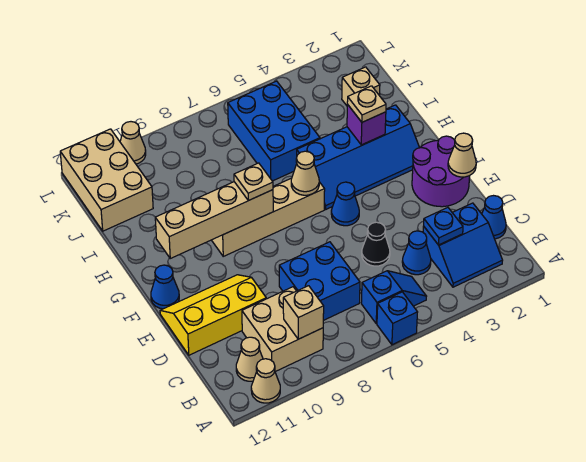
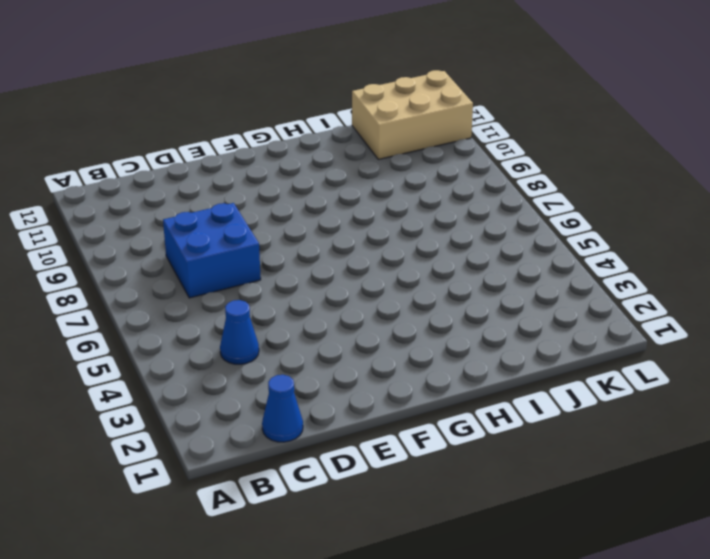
none -> blue brick A6 level 1
none -> tan cone A11 level 1
none -> blue slope B2:C3 level 1 top C

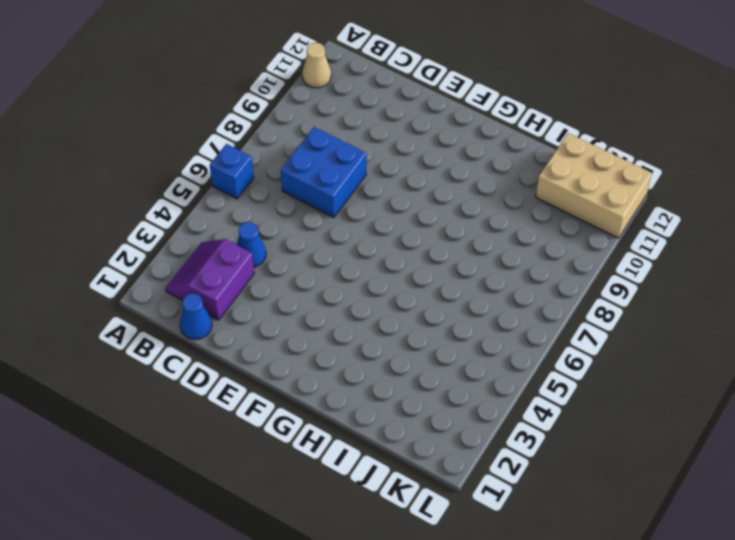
purple slope B2:C3 level 1 top C -> blue slope B2:C3 level 1 top C
none -> blue slope B5:B6 level 1 top 6
none -> tan brick B9:C10 level 1
none -> tan cone B11 level 1

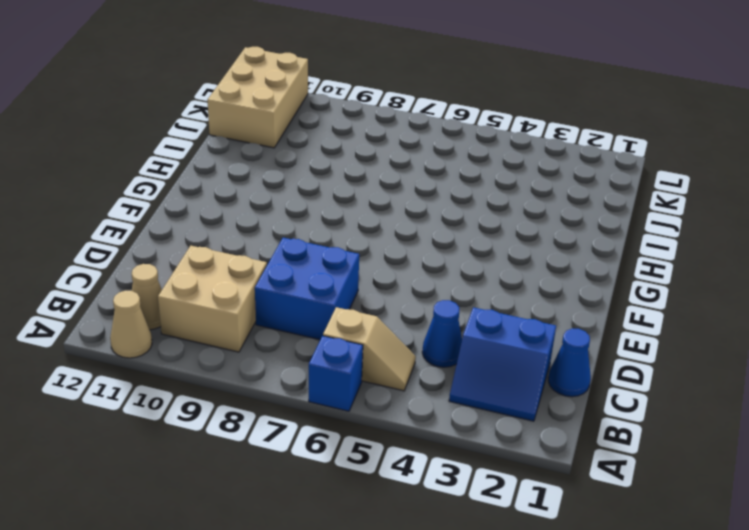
tan slope B5:B6 level 1 top 6 -> blue slope B5:B6 level 1 top 6
none -> black cone D5 level 1
none -> yellow slope D10:E12 level 1 top D
none -> purple round brick E1:F2 level 1

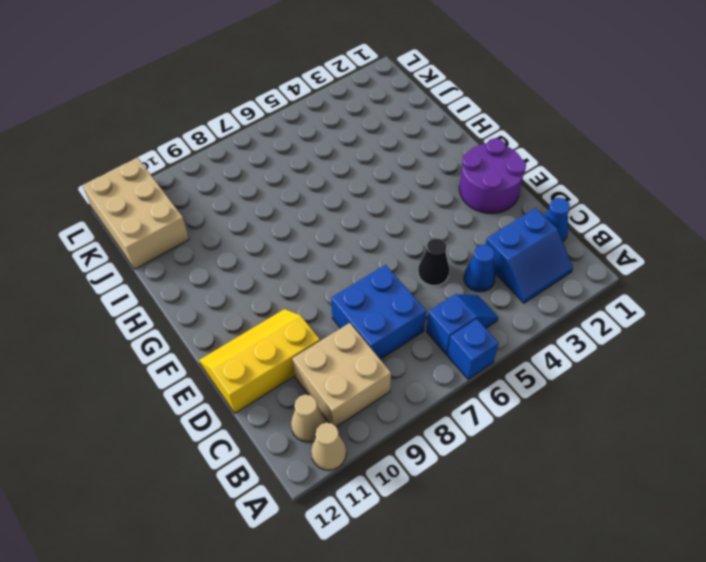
none -> blue cone F5 level 1
none -> blue cone F12 level 1
none -> blue slope G2:H5 level 1 top H

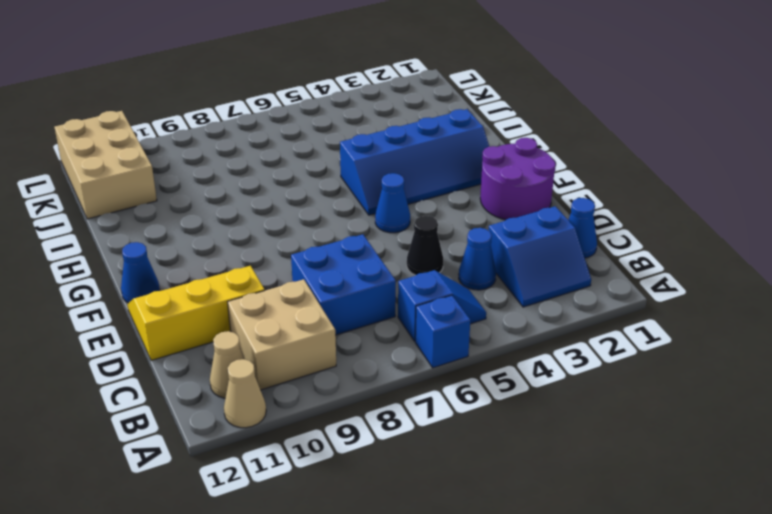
none -> tan brick G6:G9 level 1
none -> blue brick I5:K6 level 1
none -> tan brick J2 level 1

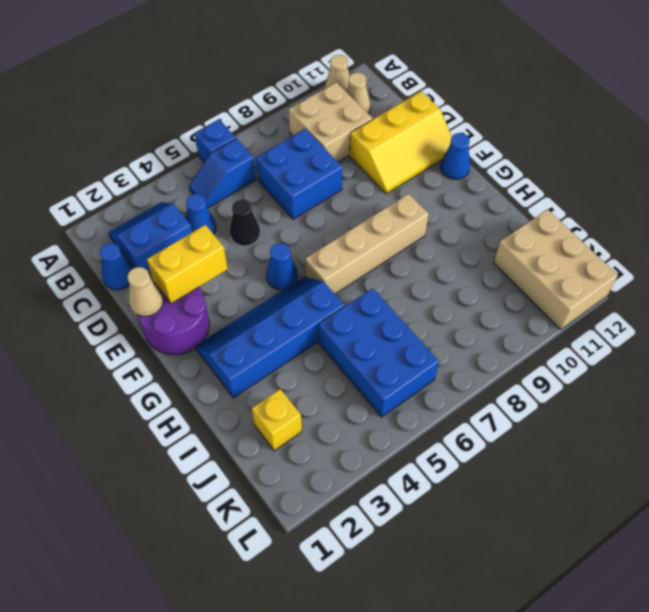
yellow brick E2:E3 level 2 -> none
yellow brick J2 level 1 -> tan brick J2 level 1
none -> tan cone L10 level 1
none -> tan brick B9 level 2
none -> blue plate C3 level 2

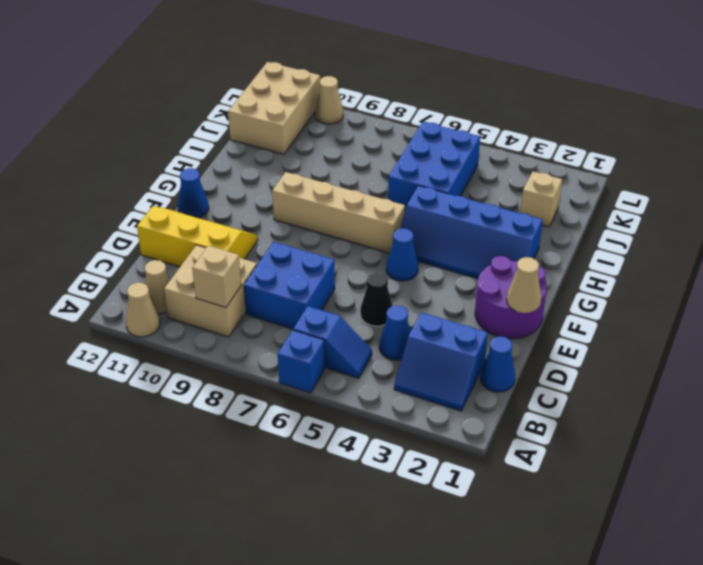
none -> blue plate C3 level 2
none -> tan cone G6 level 2
none -> tan brick G8:G11 level 2

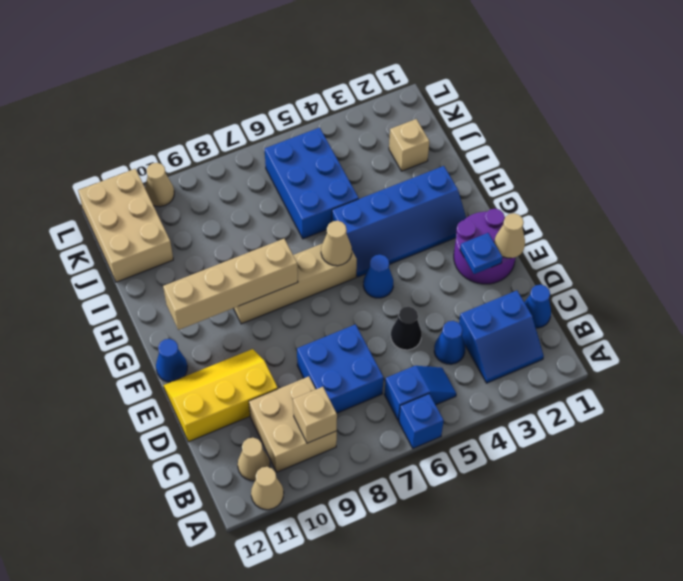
blue plate E2 level 2 -> blue plate C3 level 2
none -> purple brick H3 level 2
none -> tan plate G8 level 3
none -> tan plate H3 level 3

